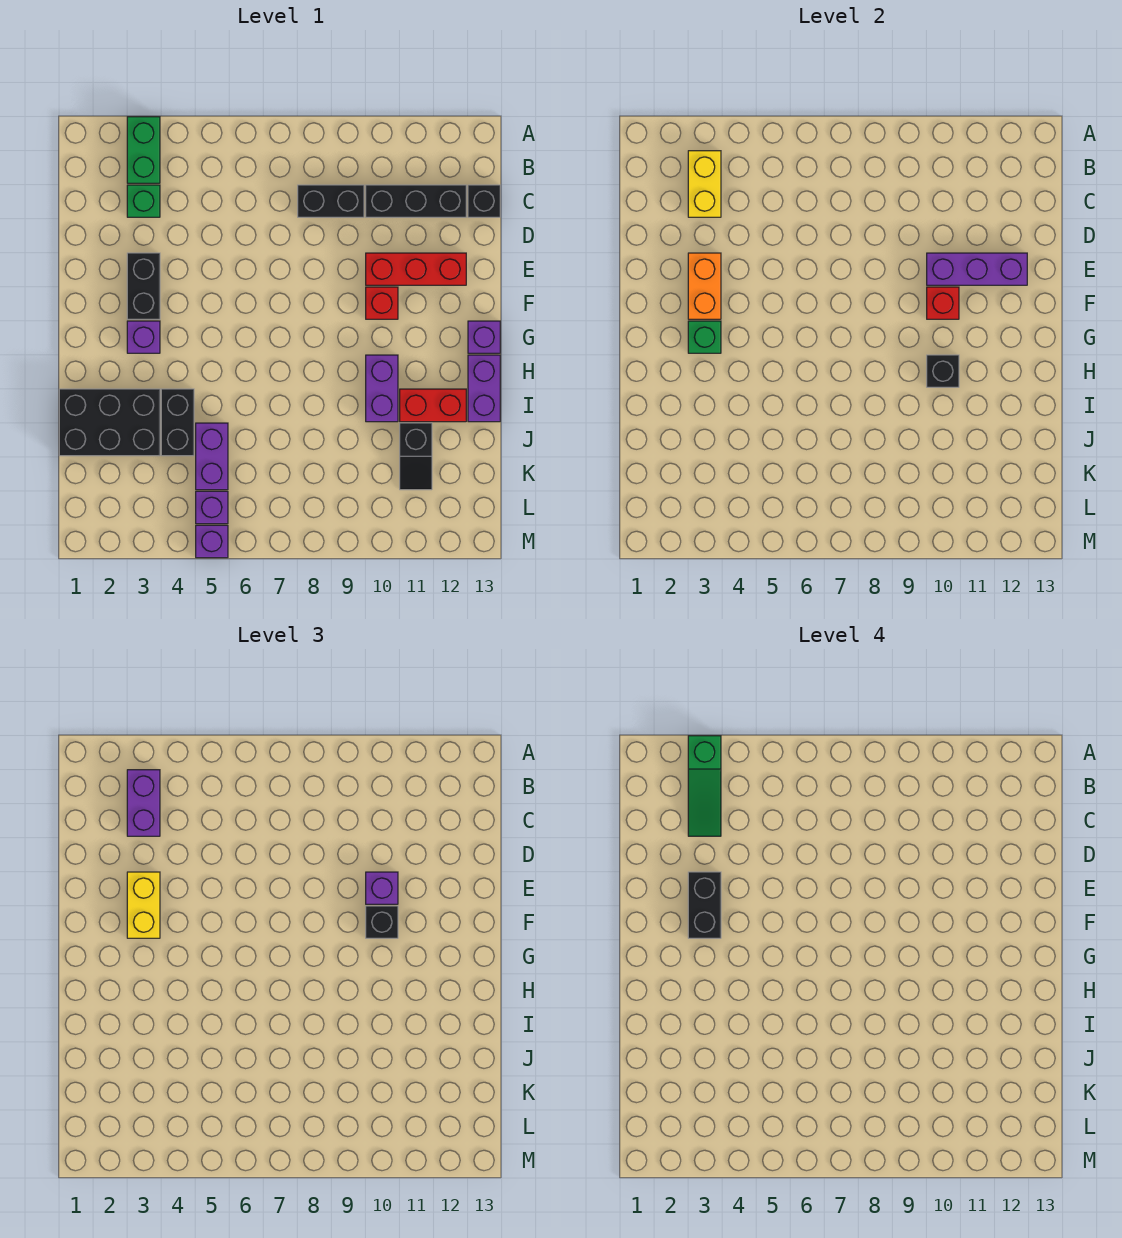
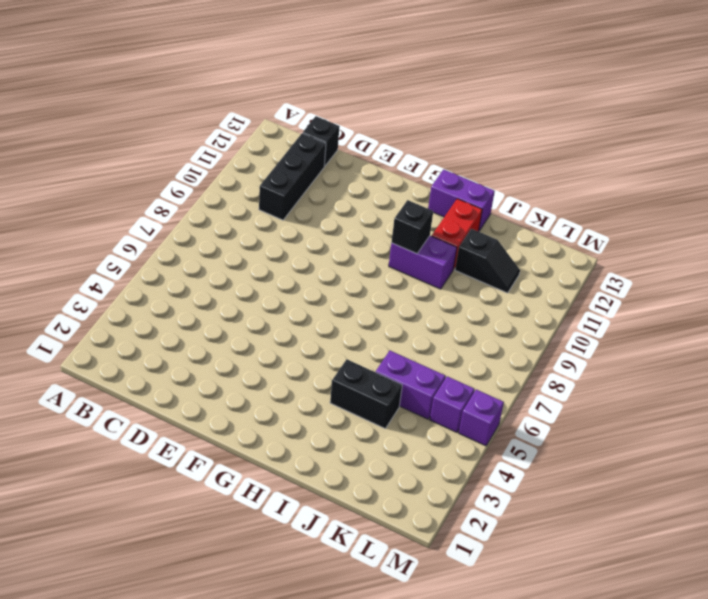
none -> green brick A3:B3 level 1
none -> green brick C3 level 1
none -> black brick C8:C9 level 1
none -> black brick E3:F3 level 1

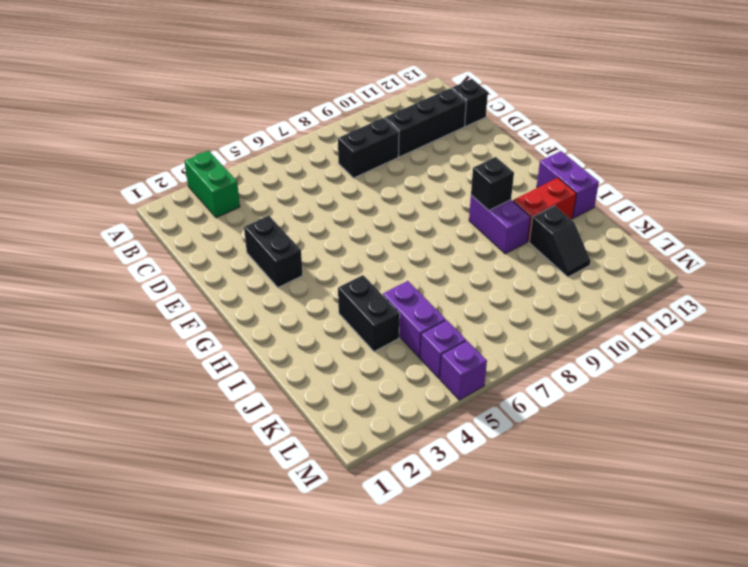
none -> green brick C3 level 1
none -> red brick E10:E12 level 1
none -> red brick F10 level 1
none -> purple brick G3 level 1

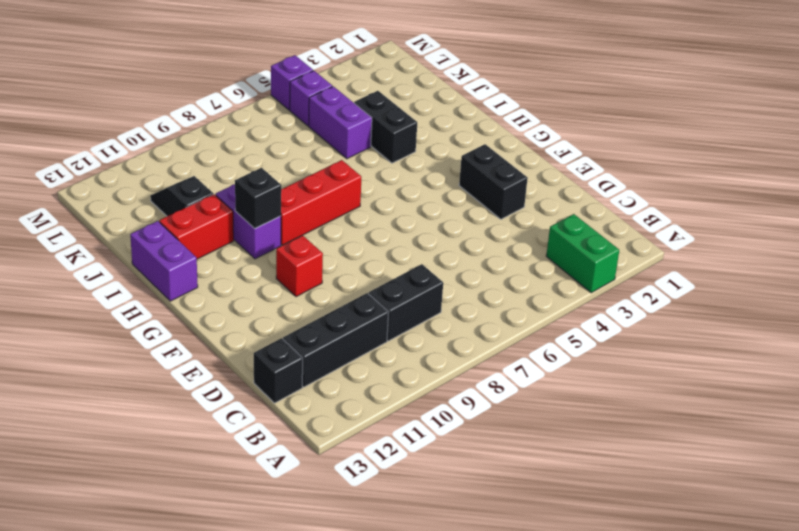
red brick H7:H9 level 1 -> red brick E10:E12 level 1
none -> green brick C3 level 1
none -> purple brick G3 level 1
none -> purple brick G13 level 1
none -> black brick I1:J3 level 1

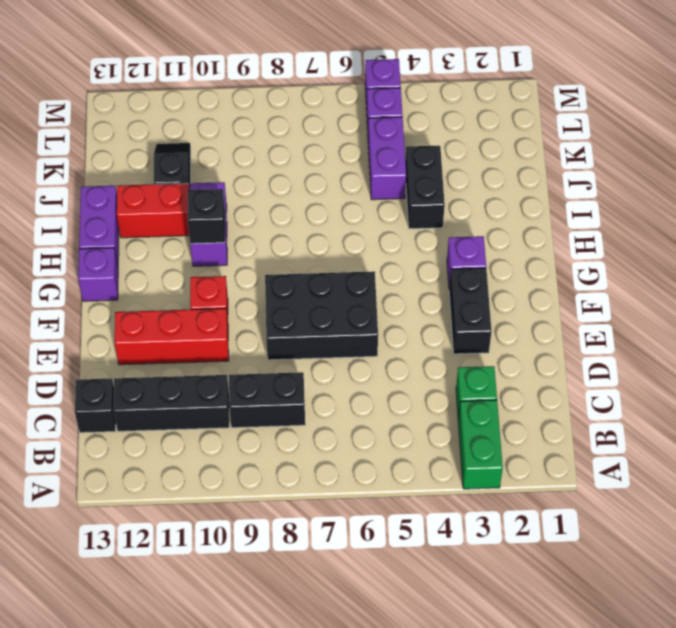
black brick E6:F8 level 1 -> black brick I1:J3 level 1
none -> yellow brick B3:C3 level 2
none -> orange brick E3:F3 level 2
none -> purple brick E10:E12 level 2
none -> red brick F10 level 2

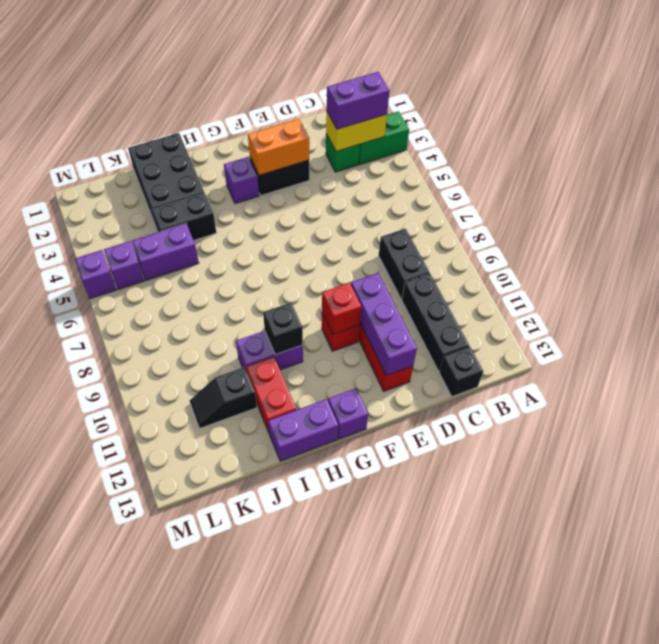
none -> green brick G3 level 2
none -> yellow brick E3:F3 level 3
none -> purple brick E10 level 3
none -> black brick F10 level 3

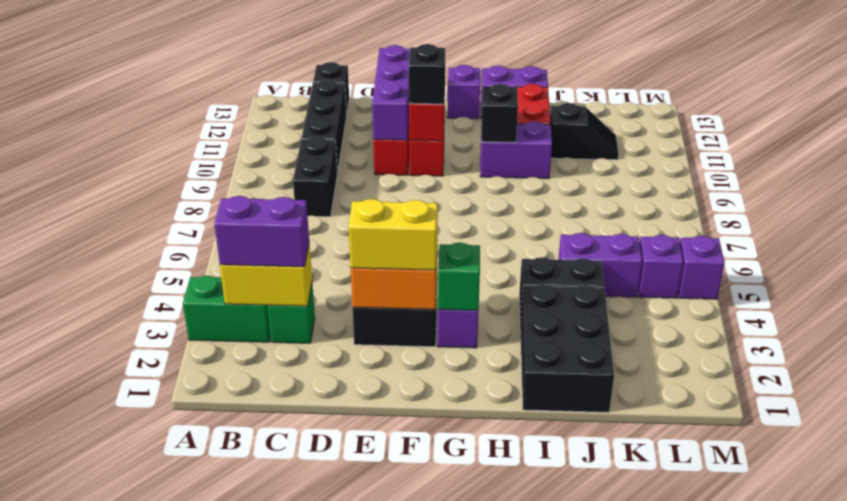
none -> purple brick E10 level 3
none -> green slope A3:C3 level 4 top A
none -> black brick E3:F3 level 4

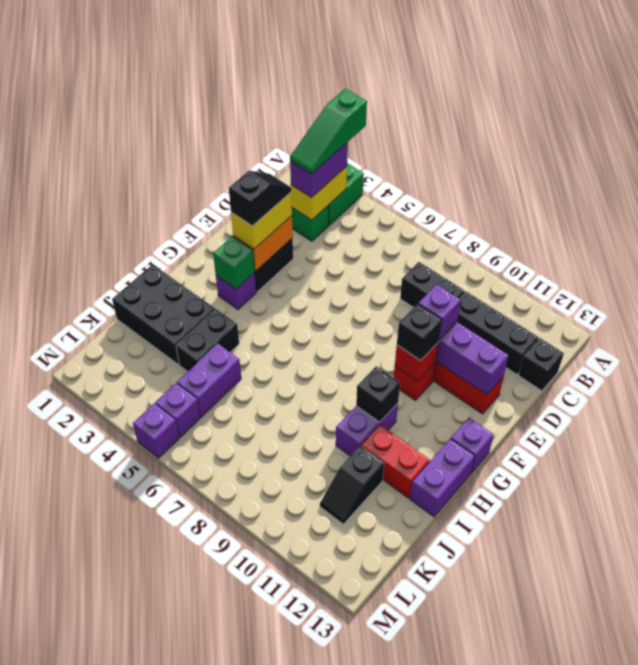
black slope E3:F3 level 4 top F -> black brick E3:F3 level 4

